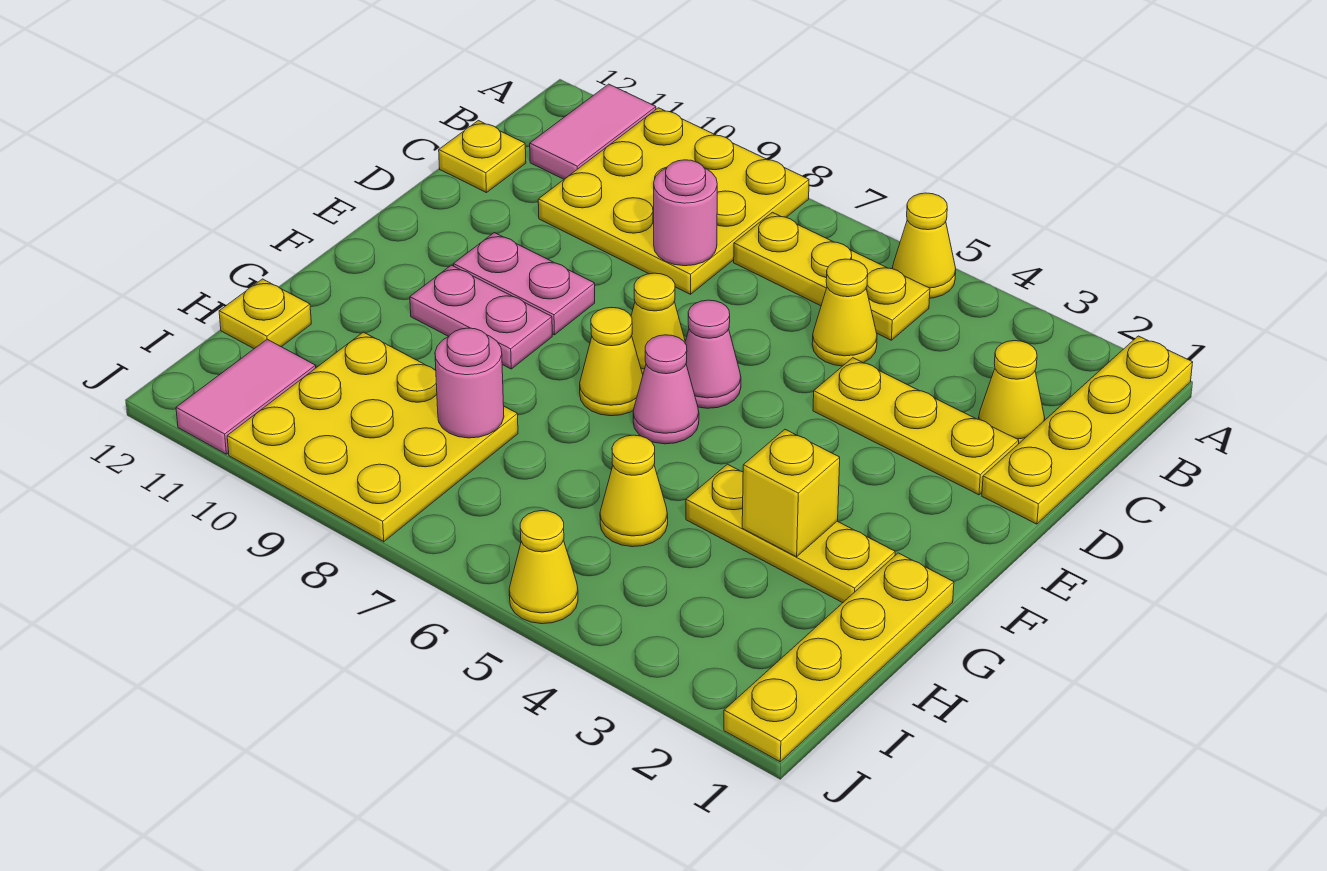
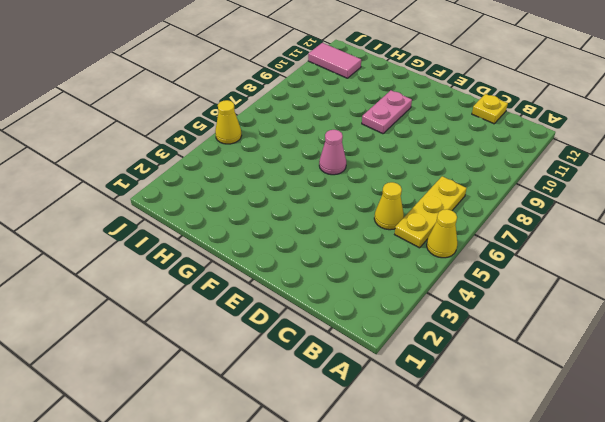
none -> yellow plate A1:D1 level 1
none -> yellow plate A8:C10 level 1
none -> pink tile A11:B11 level 1

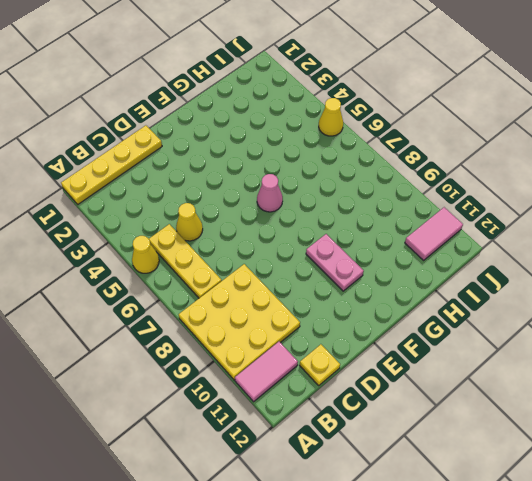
none -> yellow cone C2 level 1
none -> yellow plate D2:D4 level 1
none -> pink cone E6 level 1

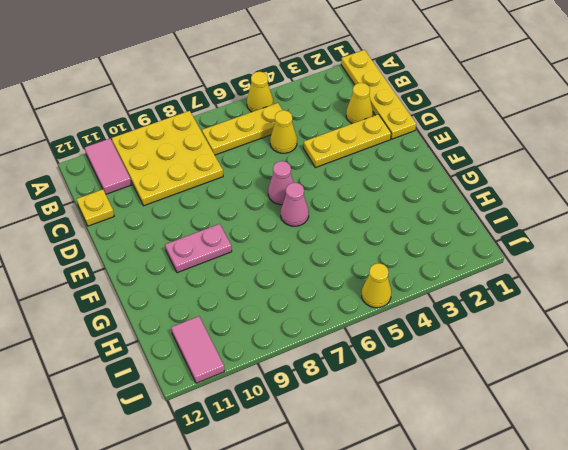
none -> yellow cone E7 level 1
none -> pink plate E9:E10 level 1
none -> yellow cone F7 level 1

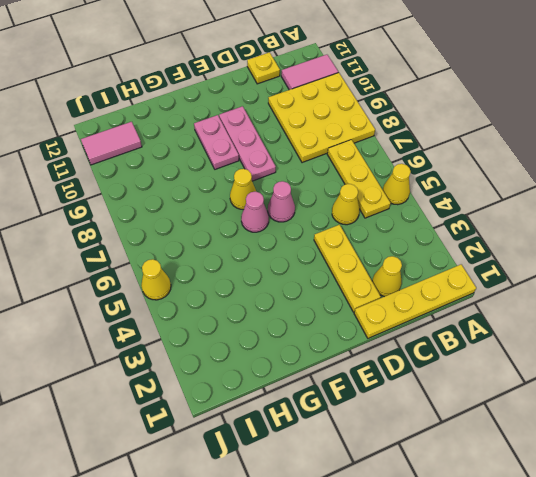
pink plate E8:E10 level 1 -> pink plate E9:E10 level 1
none -> yellow cone E7 level 1
none -> yellow plate G1:J1 level 1
none -> yellow plate G2:G4 level 1

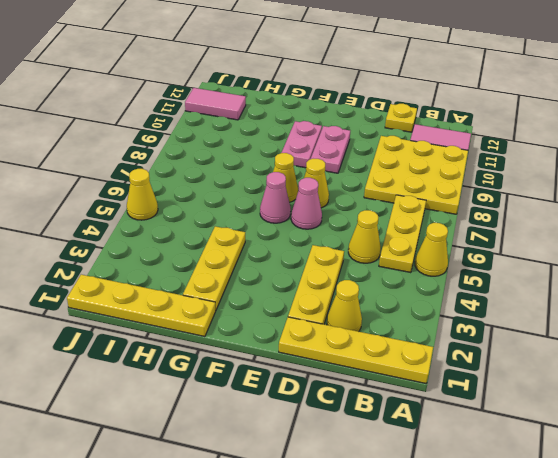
none -> yellow cone H5 level 1
none -> yellow plate H8:J10 level 1
none -> yellow plate H12 level 1

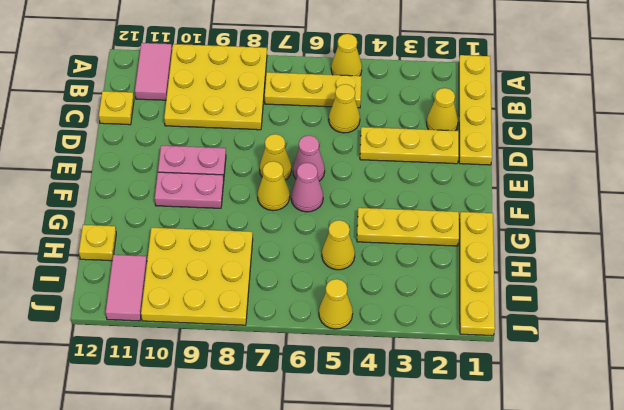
none -> pink round brick C8 level 2
none -> yellow brick G3 level 2
none -> pink round brick H8 level 2

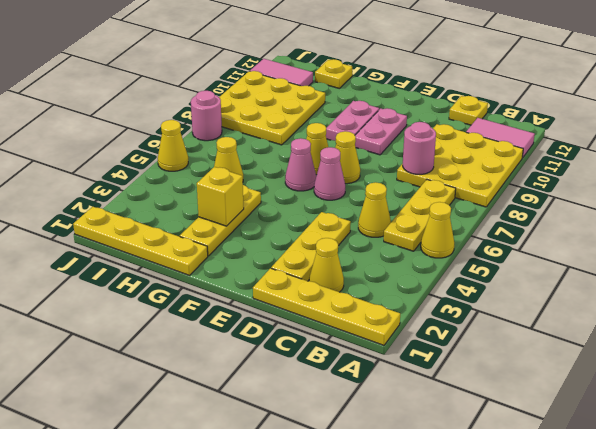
pink round brick J7 level 1 -> pink round brick H8 level 2

